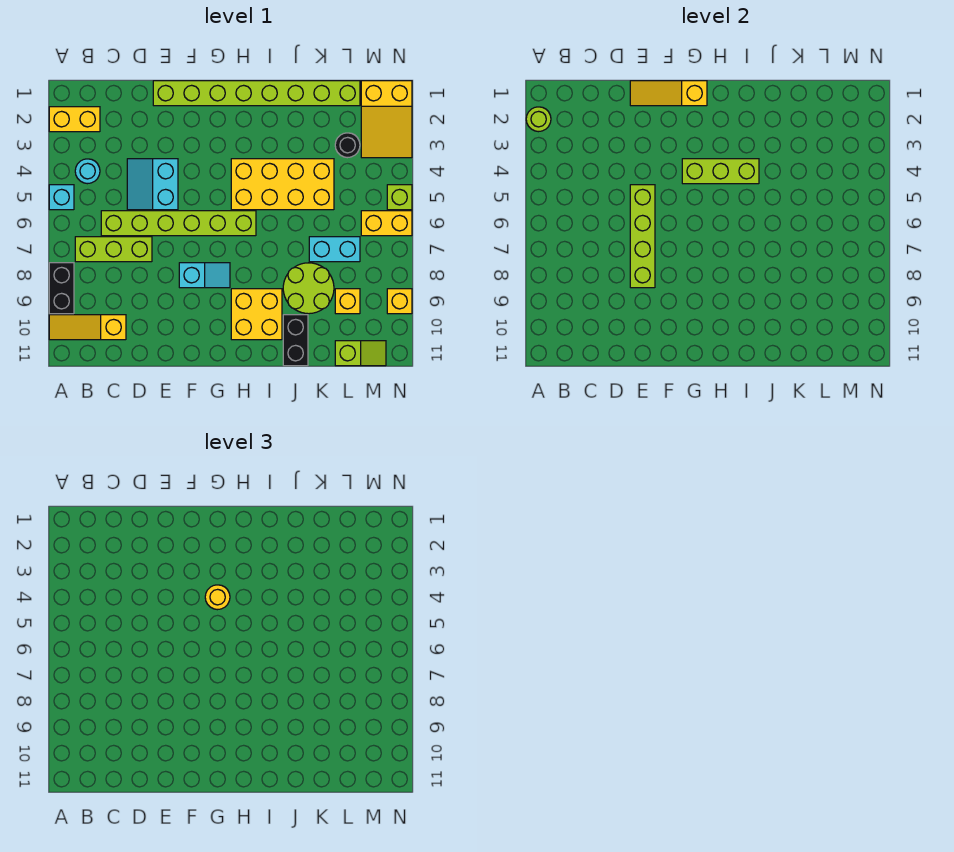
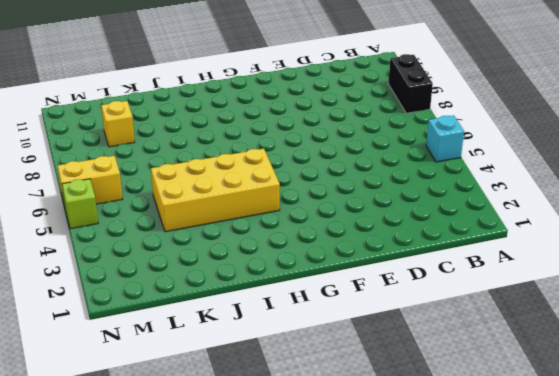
none -> yellow brick A2:B2 level 1
none -> yellow slope A10:C10 level 1 top C
none -> cyan round brick B4 level 1

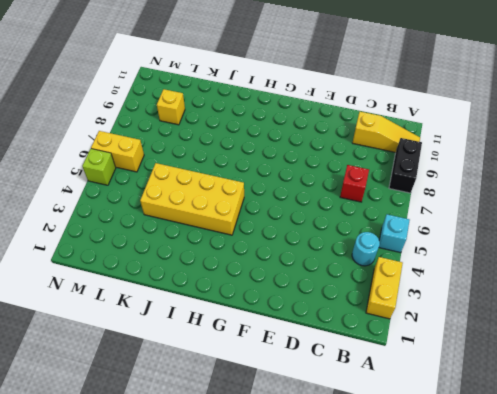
yellow brick A2:A3 level 1 -> yellow brick A2:B2 level 1
red brick C7 level 1 -> lime brick B7:D7 level 1
none -> lime brick C6:H6 level 1
none -> cyan slope D4:E5 level 1 top E
none -> lime brick E1:L1 level 1

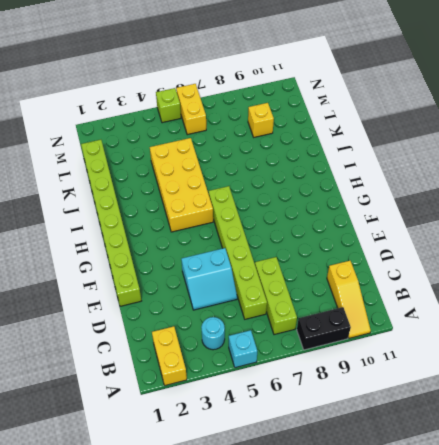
none -> cyan slope F8:G8 level 1 top F
none -> yellow brick H9:I10 level 1
none -> lime round brick J8:K9 level 1

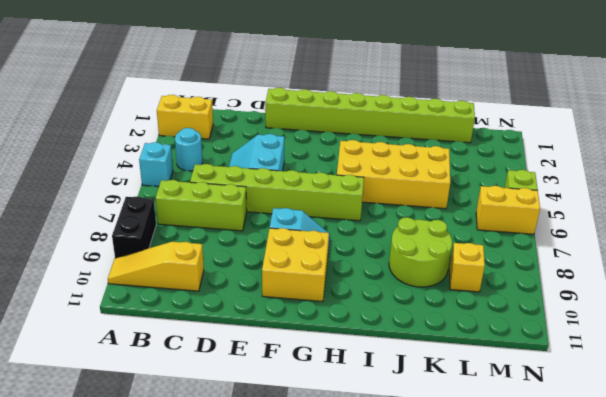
yellow brick F9:G10 level 1 -> yellow brick H9:I10 level 1
none -> black brick J10:J11 level 1
none -> cyan brick K7:L7 level 1
none -> black round brick L3 level 1

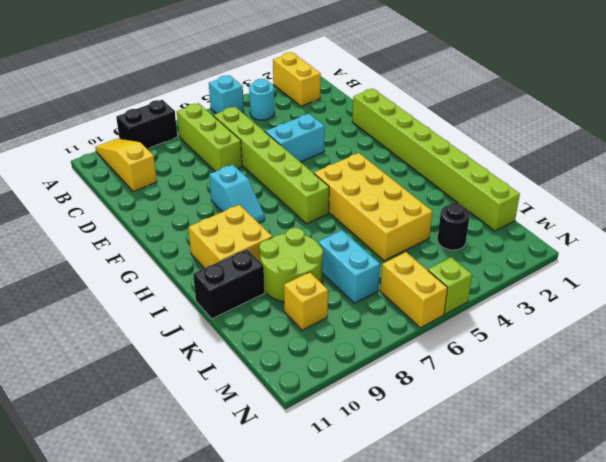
none -> lime slope L11:M11 level 1 top L
none -> yellow slope M1:N3 level 1 top 1
none -> yellow brick N9 level 1

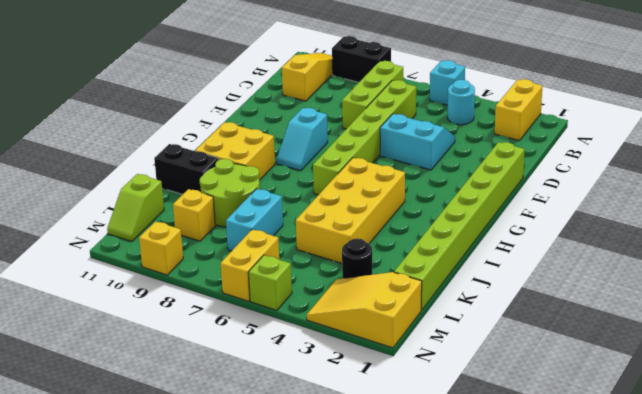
none -> lime round brick A2 level 2
none -> yellow slope E1:G1 level 2 top G
none -> lime brick E5:E8 level 2

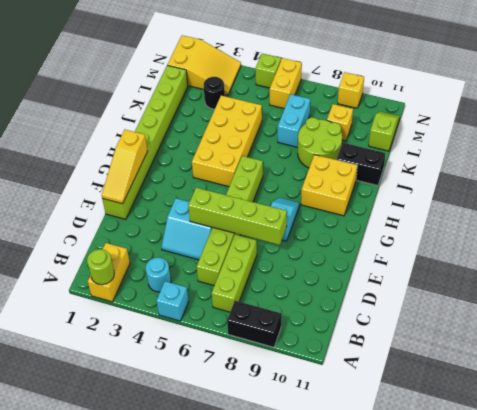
none -> yellow slope A10:C10 level 1 top C
none -> lime brick G4:I4 level 2
none -> yellow round brick G4 level 3

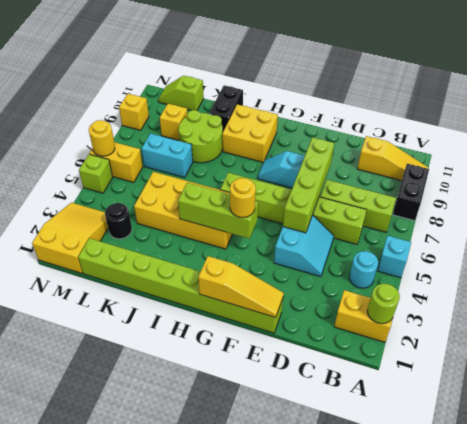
yellow round brick N6 level 2 -> none

